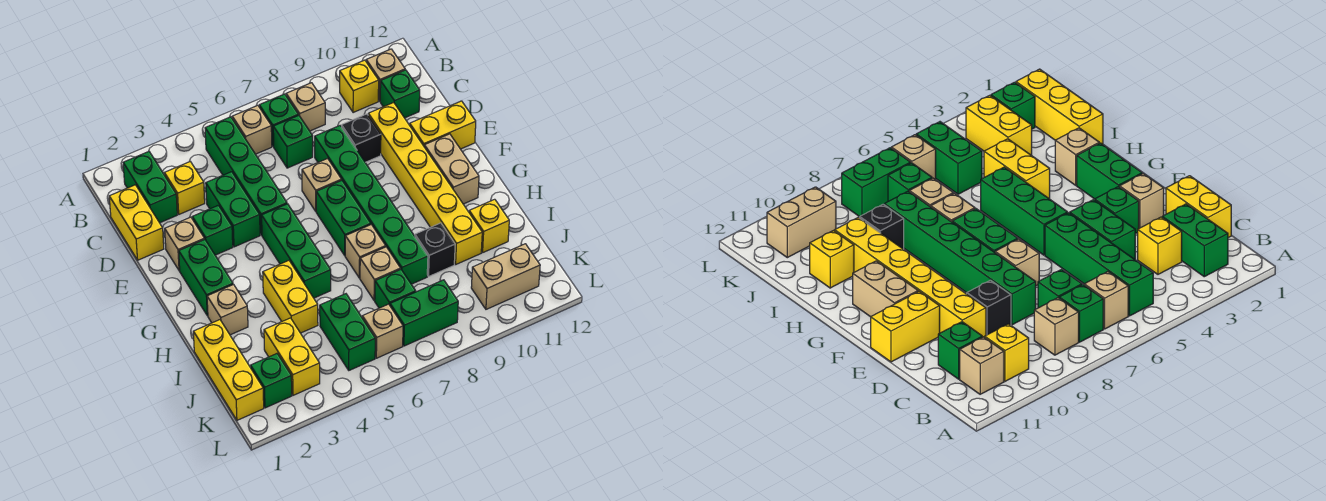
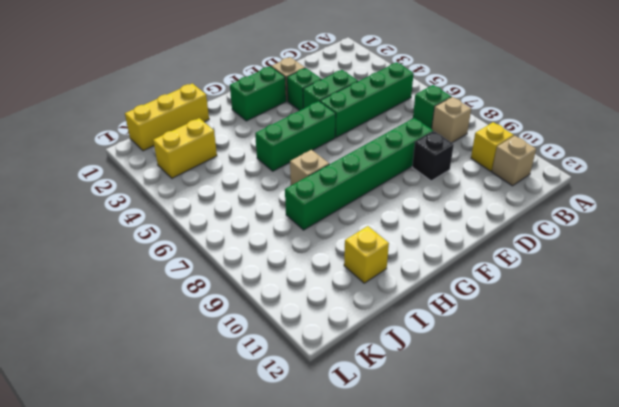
none -> green brick B2:C2 level 1
none -> tan brick B6 level 1
none -> yellow brick C1:D1 level 1
none -> yellow brick C3 level 1

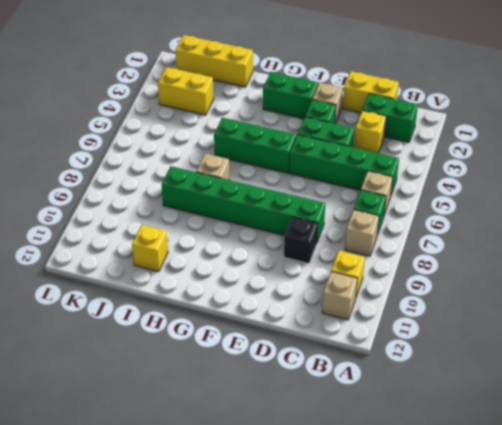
none -> green brick C7 level 1
none -> green brick C11 level 1
none -> yellow brick D10:I10 level 1
none -> tan brick E7 level 1

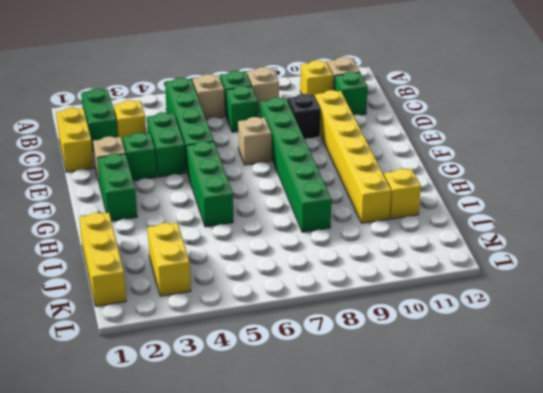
none -> yellow brick E11:E12 level 1
none -> green brick F7:G7 level 1
none -> tan brick F11:G11 level 1
none -> tan brick H2 level 1

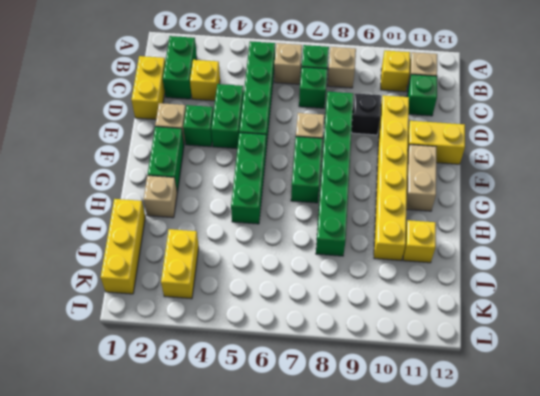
none -> yellow brick H4:I4 level 1
none -> tan brick H7 level 1
none -> tan brick I7 level 1
none -> black brick I9 level 1

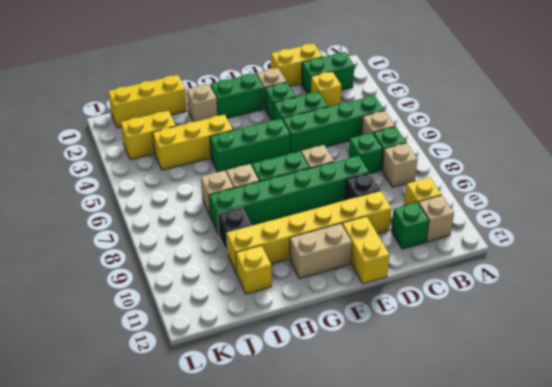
yellow brick H4:J4 level 1 -> yellow brick H4:I4 level 1
none -> green brick J5:K5 level 1
none -> green brick J7 level 1
none -> green brick K2 level 1
none -> tan brick K6 level 1

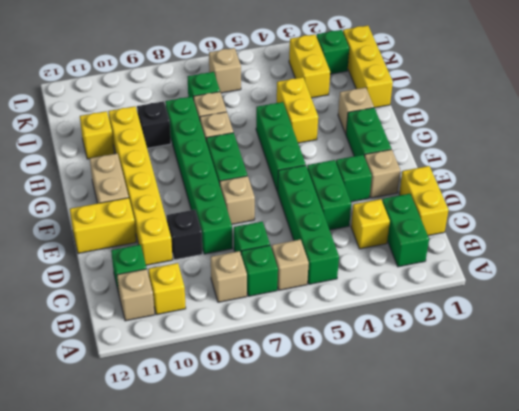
none -> green brick J5:K5 level 1
none -> green brick K7:K8 level 1
none -> tan brick K10:K11 level 1

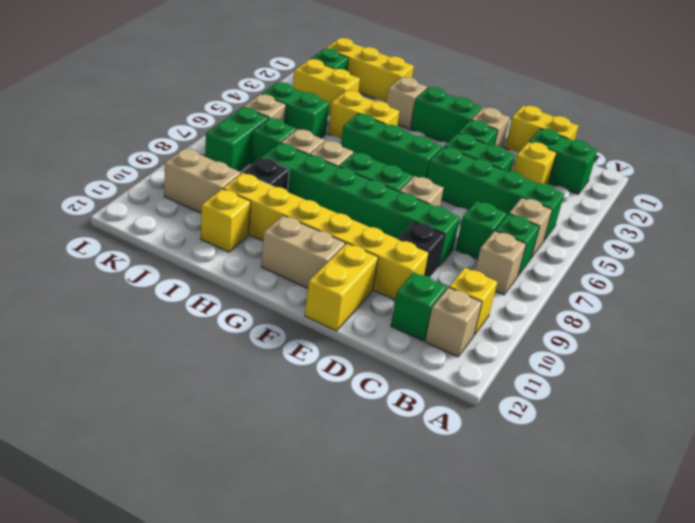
tan brick J10:K10 level 1 -> tan brick K10:K11 level 1

